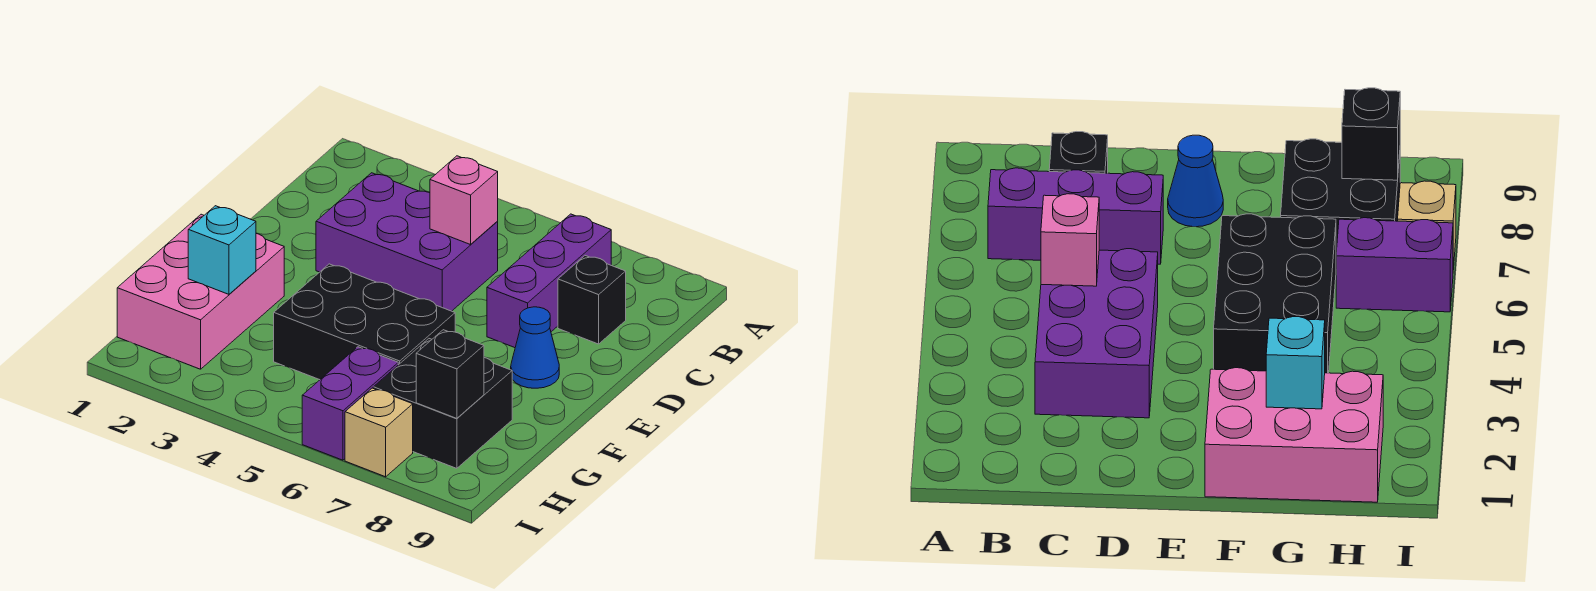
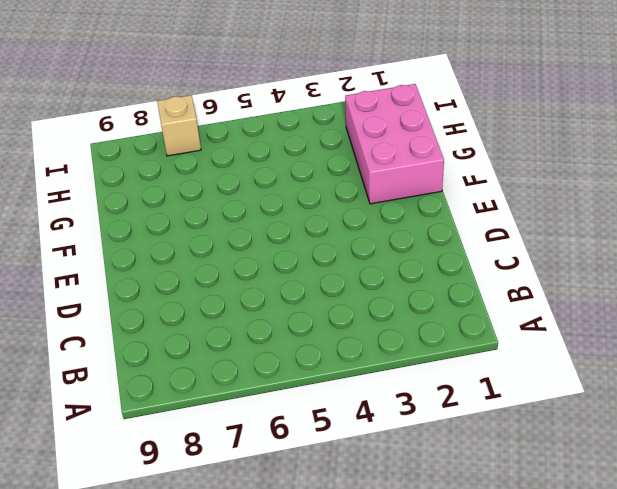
none -> purple brick B7:D7 level 1
none -> purple brick C3:D5 level 1
none -> black brick C8 level 1

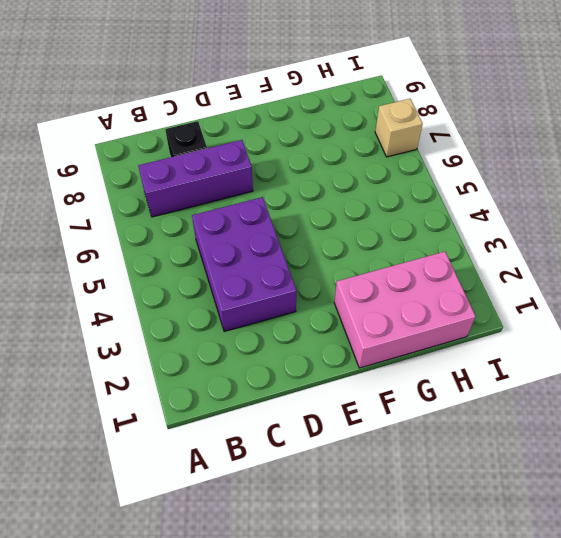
none -> blue cone E8 level 1
none -> black brick F4:G6 level 1
none -> black brick G7:H8 level 1

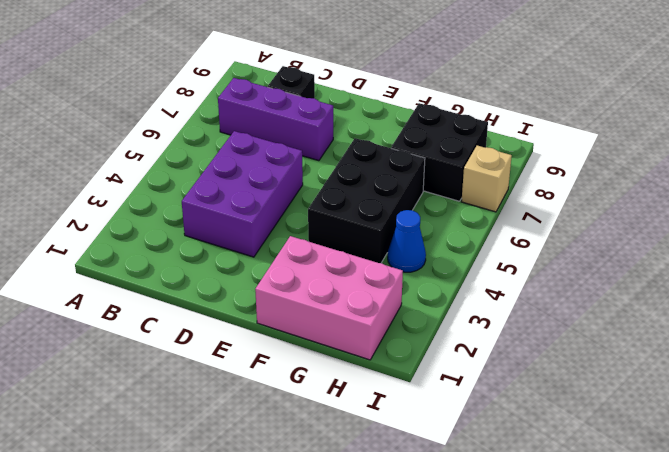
blue cone H4 level 1 -> blue cone E8 level 1
none -> purple brick H6:I6 level 1
none -> pink brick C5 level 2
none -> cyan brick G2 level 2

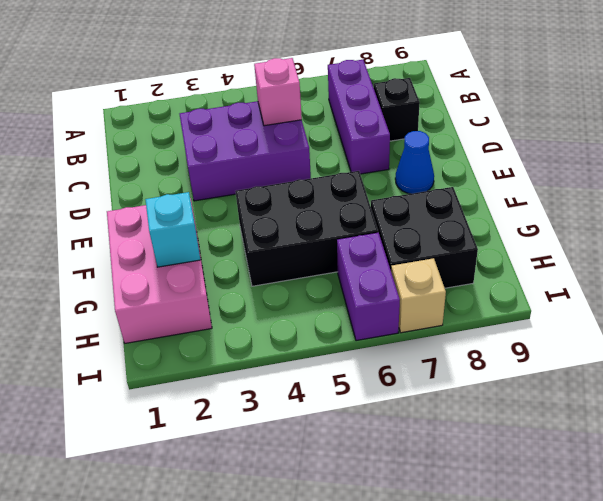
none -> black brick H8 level 2

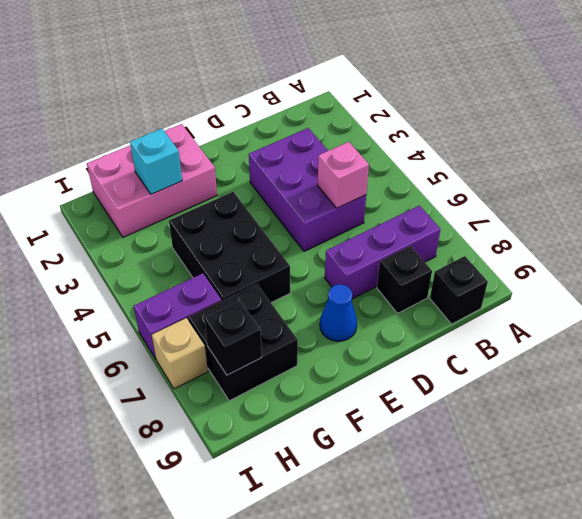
black brick B9 level 1 -> none

